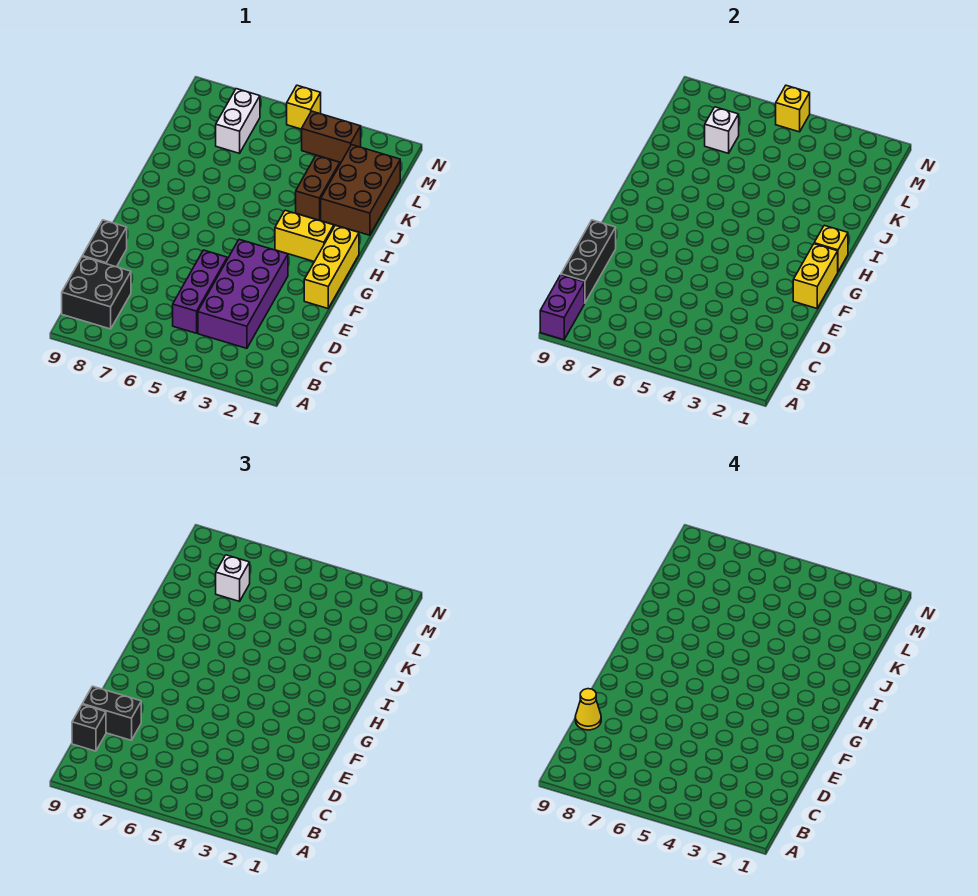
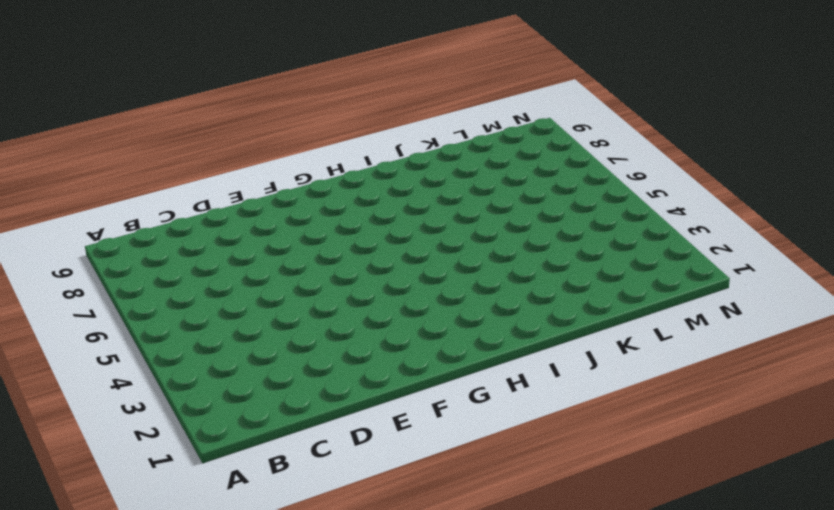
none -> black brick B8:C9 level 1
none -> purple brick C3:F4 level 1
none -> purple brick C5:E5 level 1

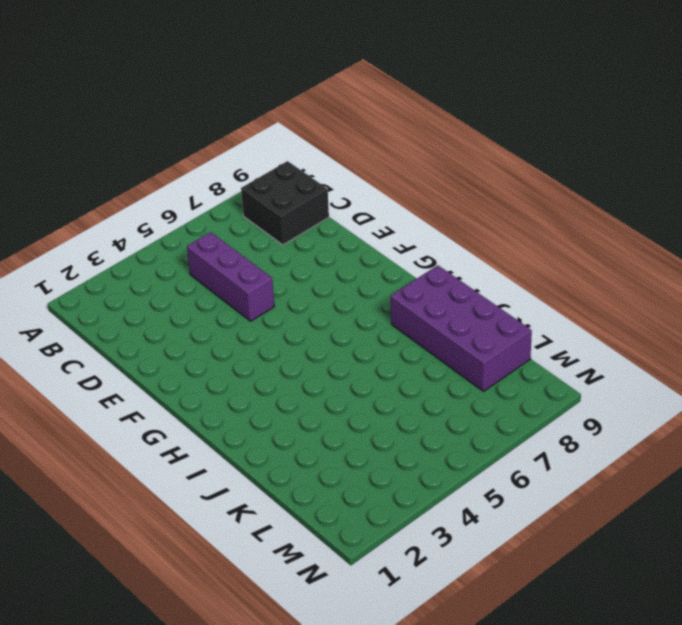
purple brick I8:L9 level 1 -> purple brick C3:F4 level 1
none -> black brick D9:E9 level 1
none -> yellow brick F1:H1 level 1
none -> yellow brick H2:H3 level 1

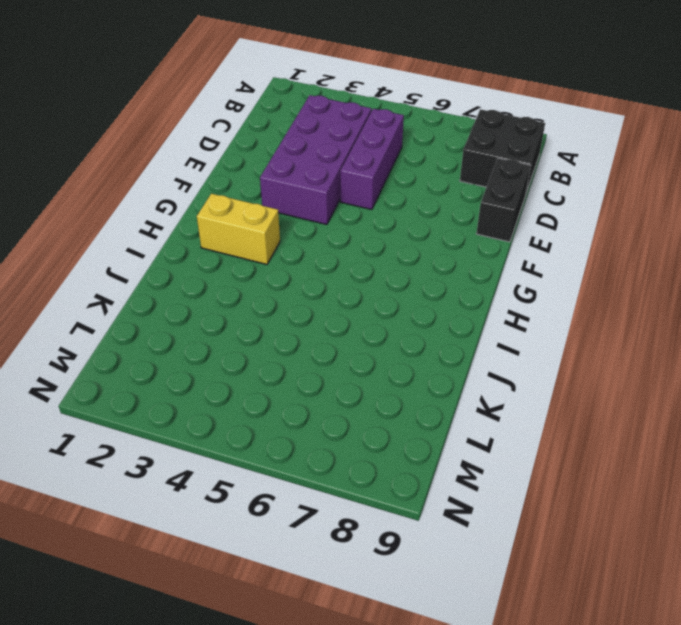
none -> yellow brick F1:H1 level 1
none -> brown brick J1:L2 level 1
none -> brown brick J3:K3 level 1

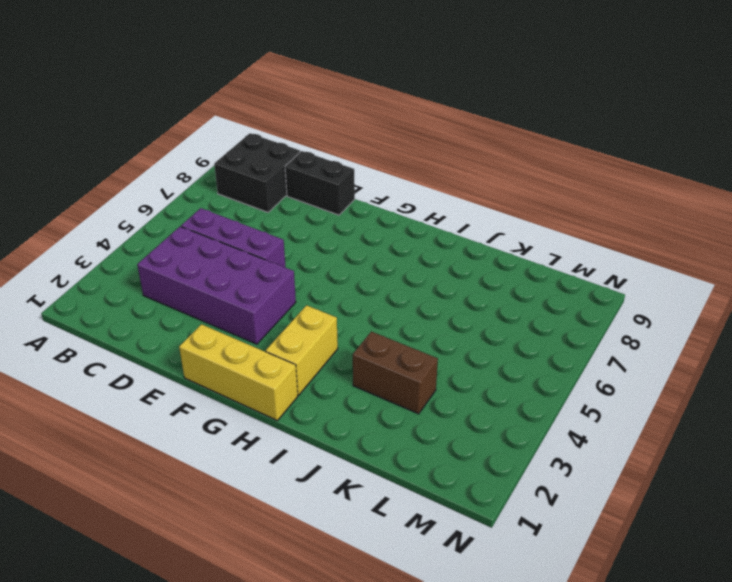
none -> brown brick J1:L2 level 1
none -> white brick L7:M7 level 1
none -> brown brick M3:M4 level 1

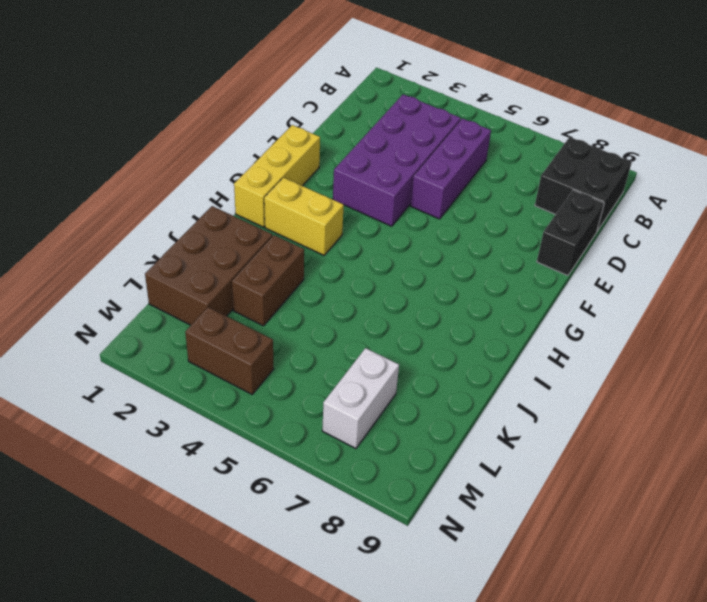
none -> yellow brick N5 level 1
none -> purple brick A9:B9 level 2
none -> black brick C9:E9 level 2

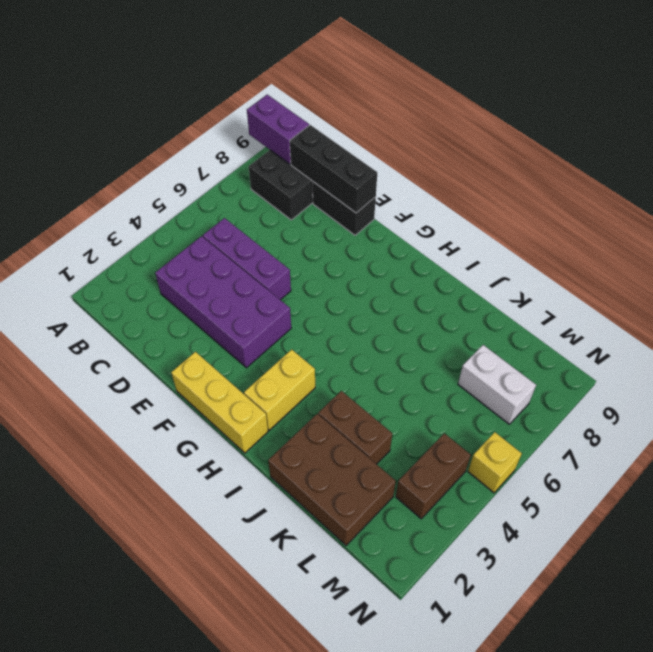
none -> yellow brick F1:G1 level 2
none -> yellow brick H1 level 2
none -> white brick L7 level 2

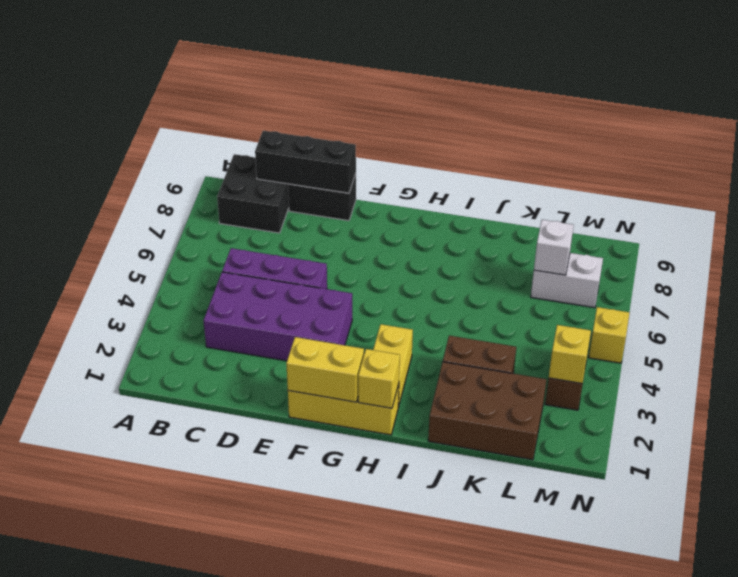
yellow brick M3 level 2 -> yellow brick N5 level 2
none -> purple brick A9:B9 level 2
none -> black brick C9 level 3
none -> black brick D8:D9 level 3

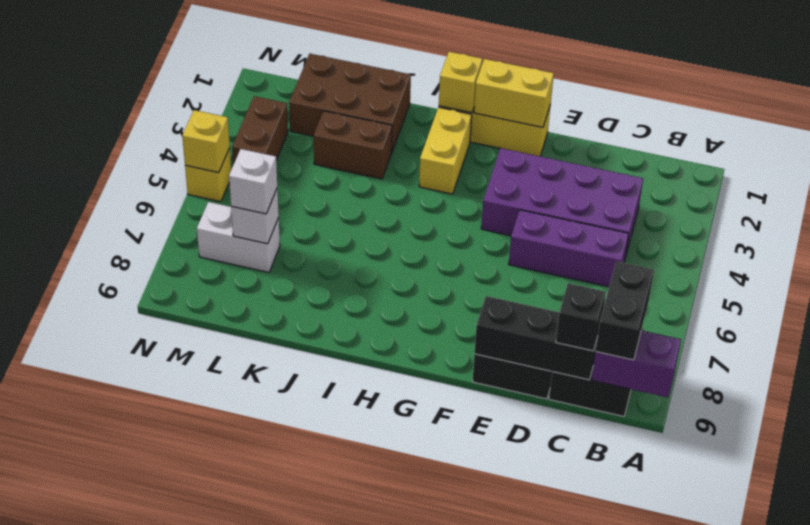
black brick B8:B9 level 3 -> black brick D8:D9 level 3
none -> yellow cone D9 level 4

